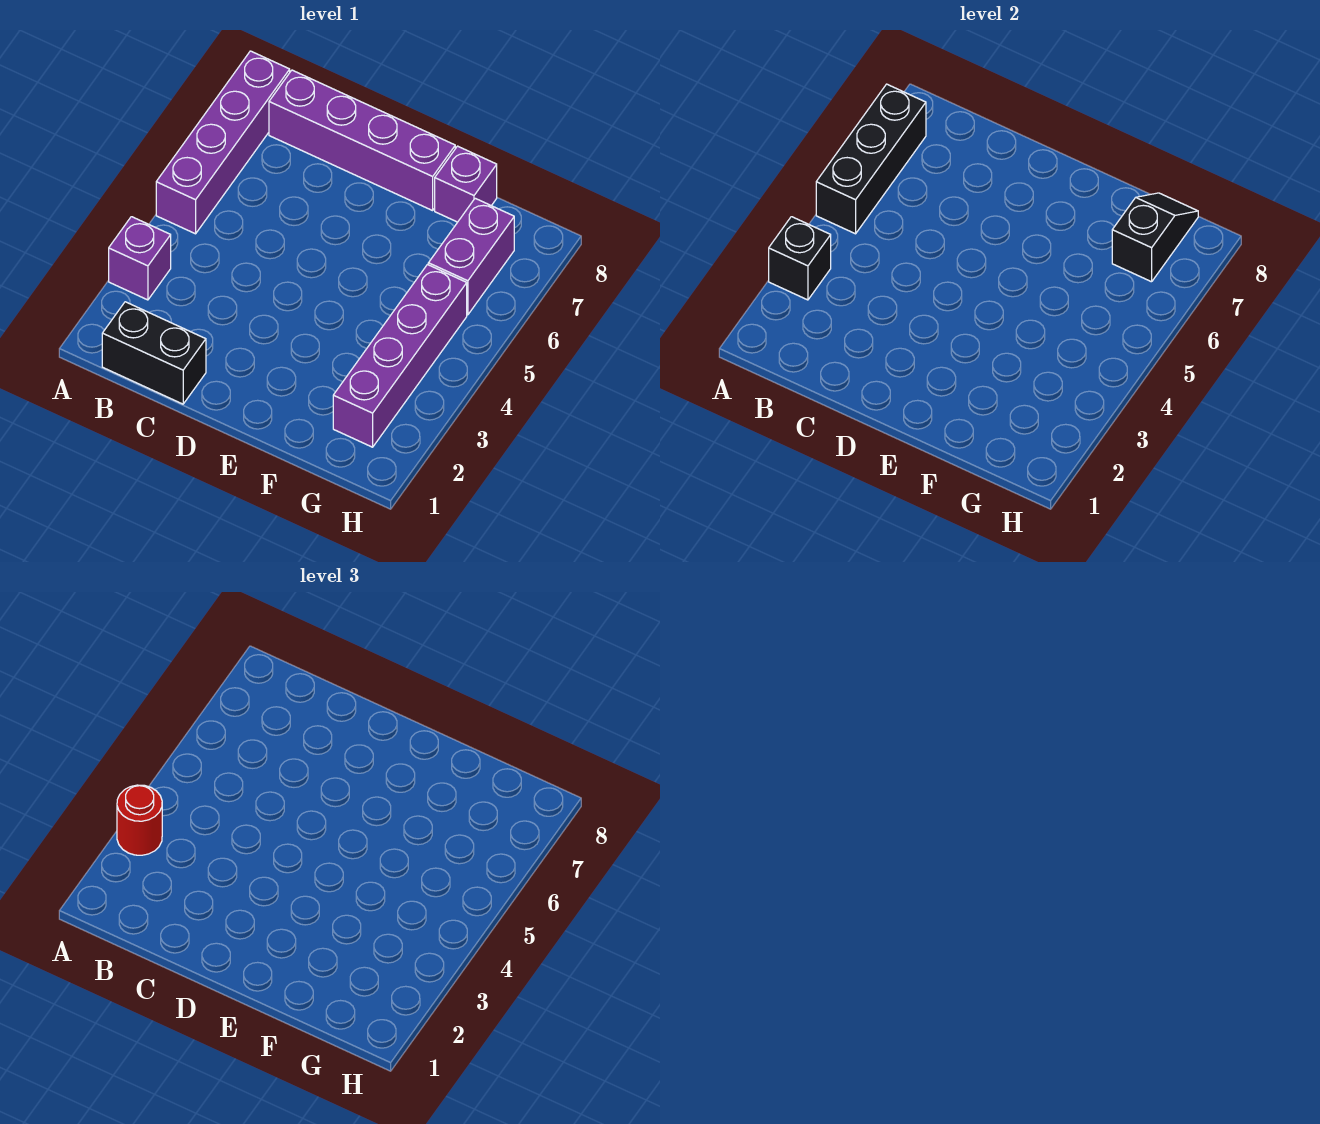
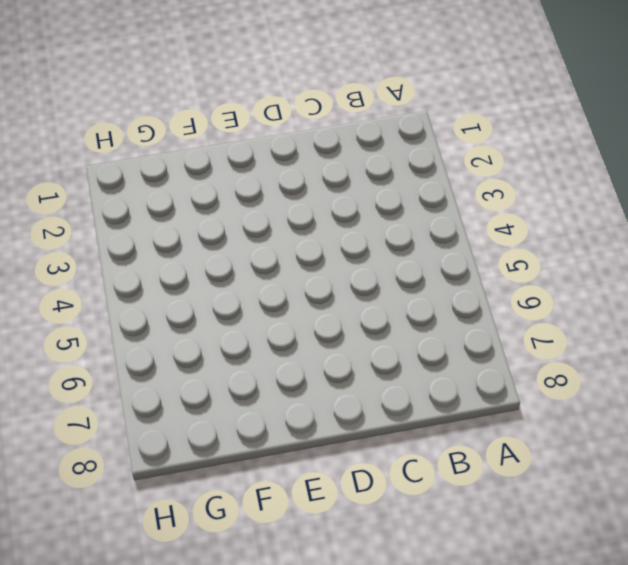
none -> purple brick A3 level 1
none -> purple brick A5:A8 level 1

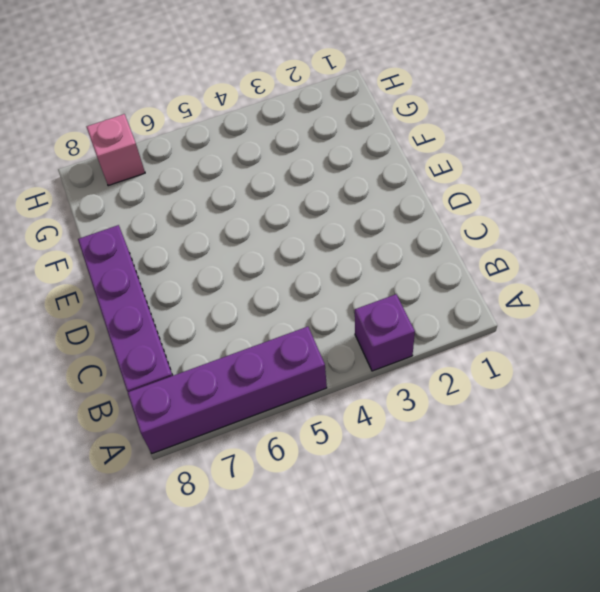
pink brick H7 level 1 -> none
none -> black brick B1:C1 level 1
none -> purple brick F8 level 1

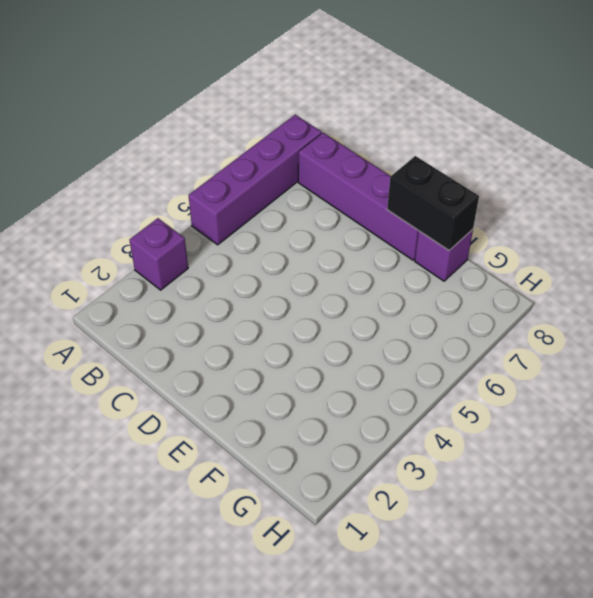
black brick E8:F8 level 2 -> black brick B1:C1 level 1
none -> purple brick G2:G5 level 1
none -> purple brick G6:G7 level 1

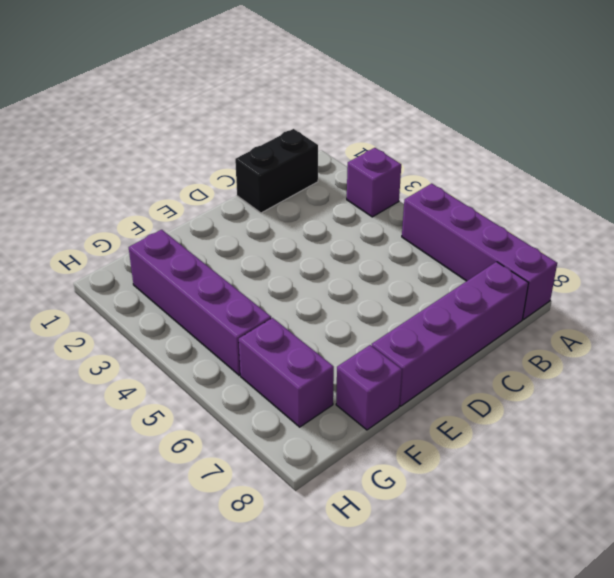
none -> black brick A3 level 2
none -> black brick A5:A7 level 2

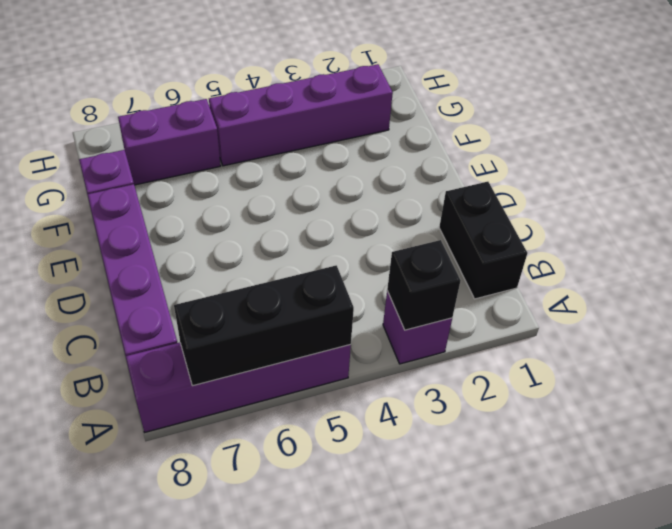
none -> black slope G7:G8 level 2 top 7
none -> red round brick A3 level 3

